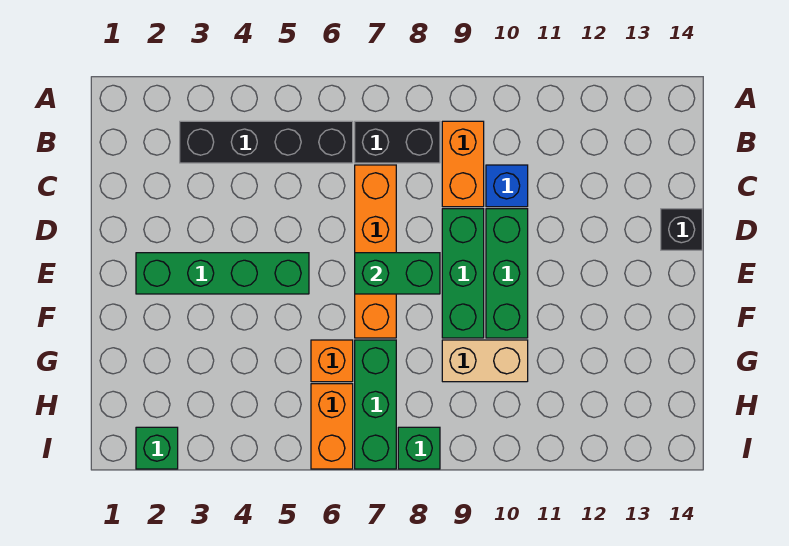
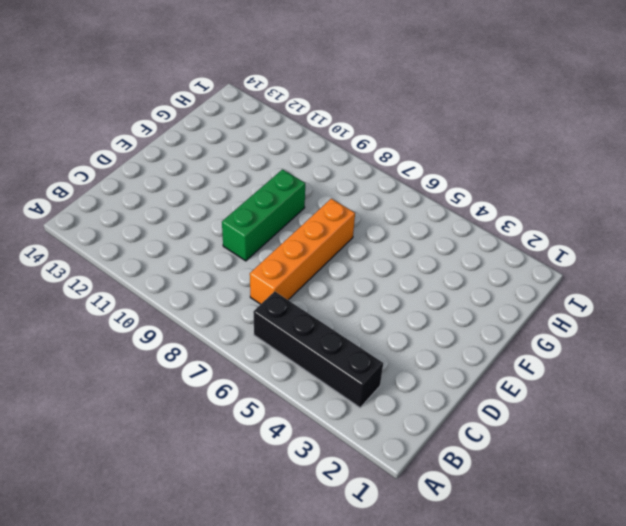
none -> black brick B7:B8 level 1
none -> orange brick B9:C9 level 1
none -> blue brick C10 level 1

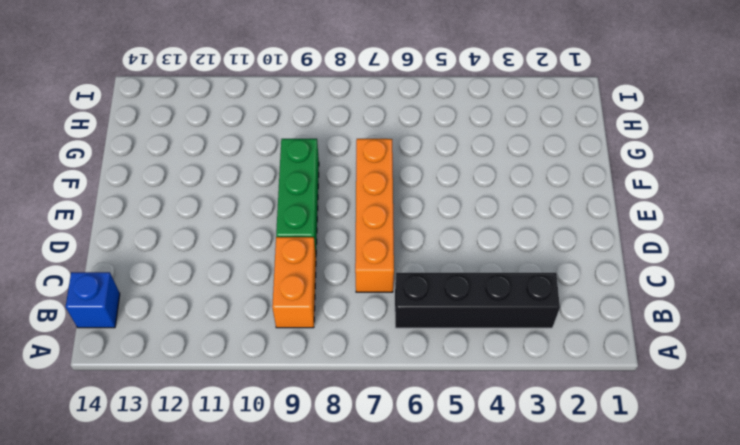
blue brick B14 level 1 -> blue brick C10 level 1
none -> black brick B7:B8 level 1
none -> green brick D10:F10 level 1
none -> black brick D14 level 1

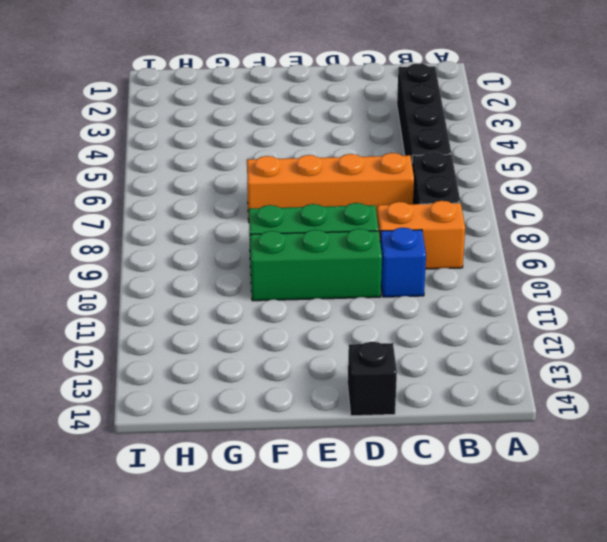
none -> green brick E2:E5 level 1
none -> orange brick G6 level 1
none -> green brick G7:I7 level 1

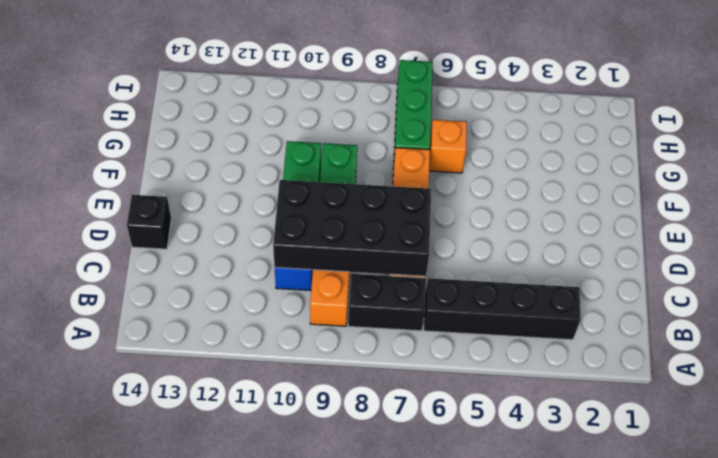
black brick C7:D10 level 2 -> none
none -> green brick E2:E5 level 1
none -> tan brick G9:G10 level 1
none -> orange brick H6:I6 level 1

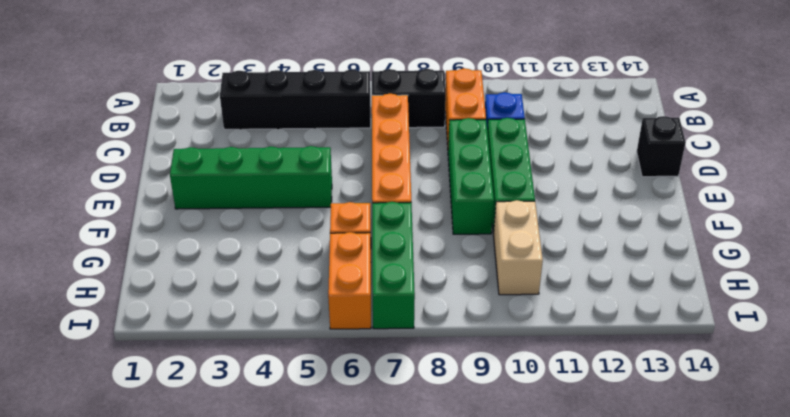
tan brick G10:H10 level 1 -> tan brick G9:G10 level 1
none -> green brick I2 level 1
none -> green brick I8 level 1
none -> green brick E7:E8 level 2

